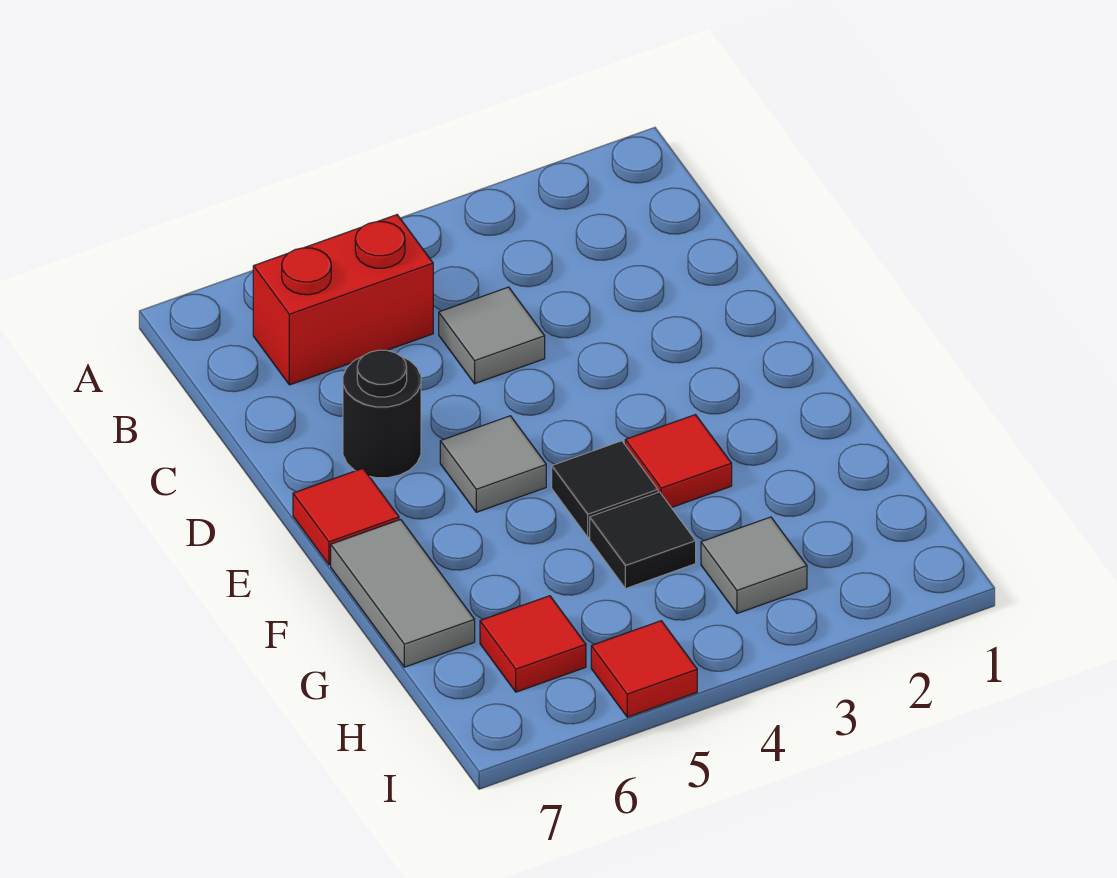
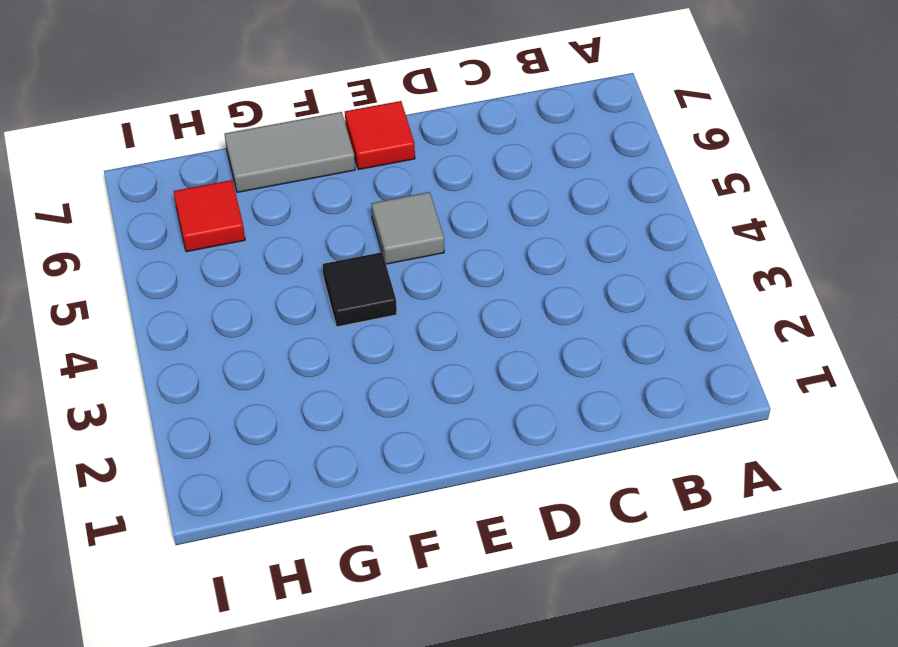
none -> red brick B5:B6 level 1
none -> grey tile C4 level 1
none -> black round brick D6 level 1

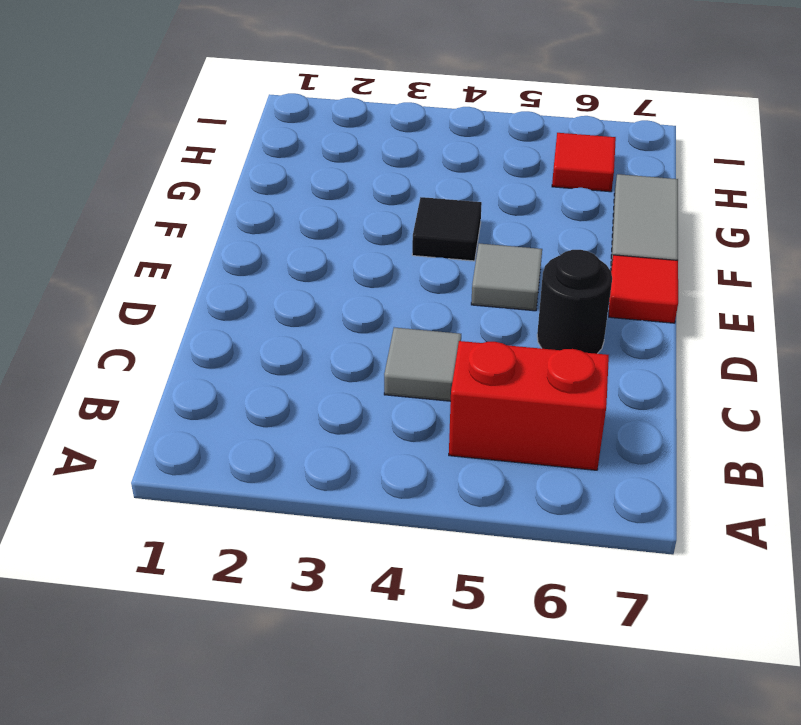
none -> red tile F3 level 1
none -> black tile G4 level 1
none -> grey tile H3 level 1

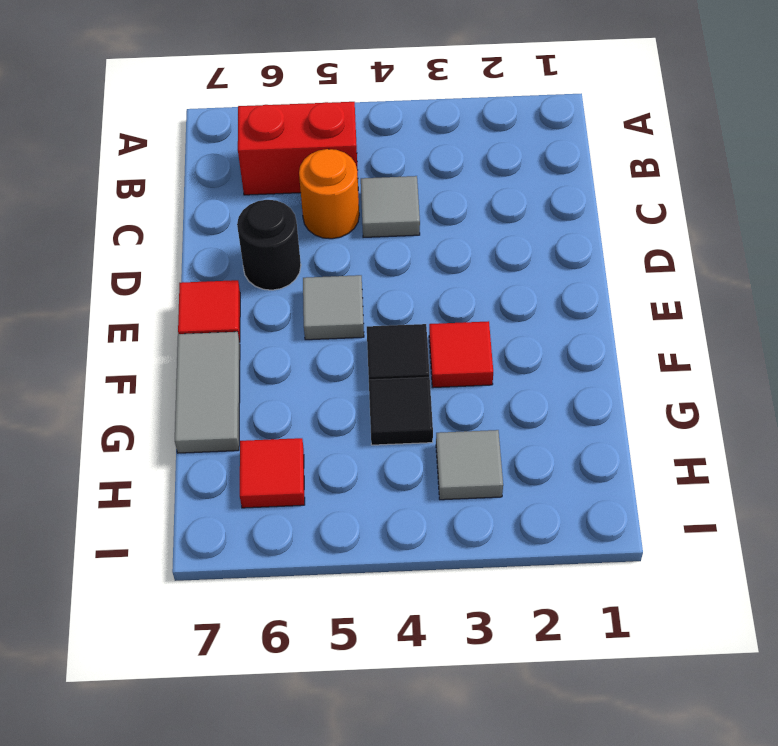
orange round brick C5 level 1 -> none
none -> red tile I5 level 1

